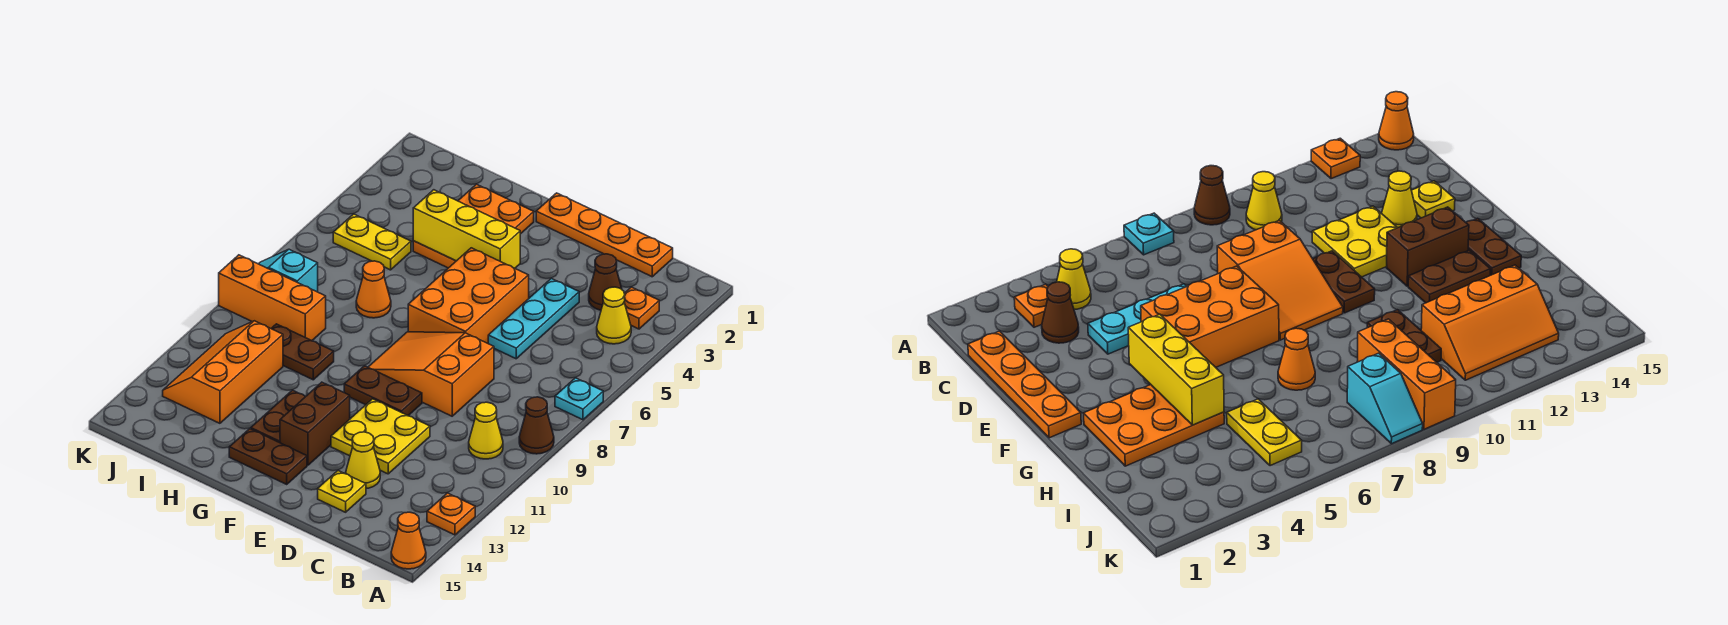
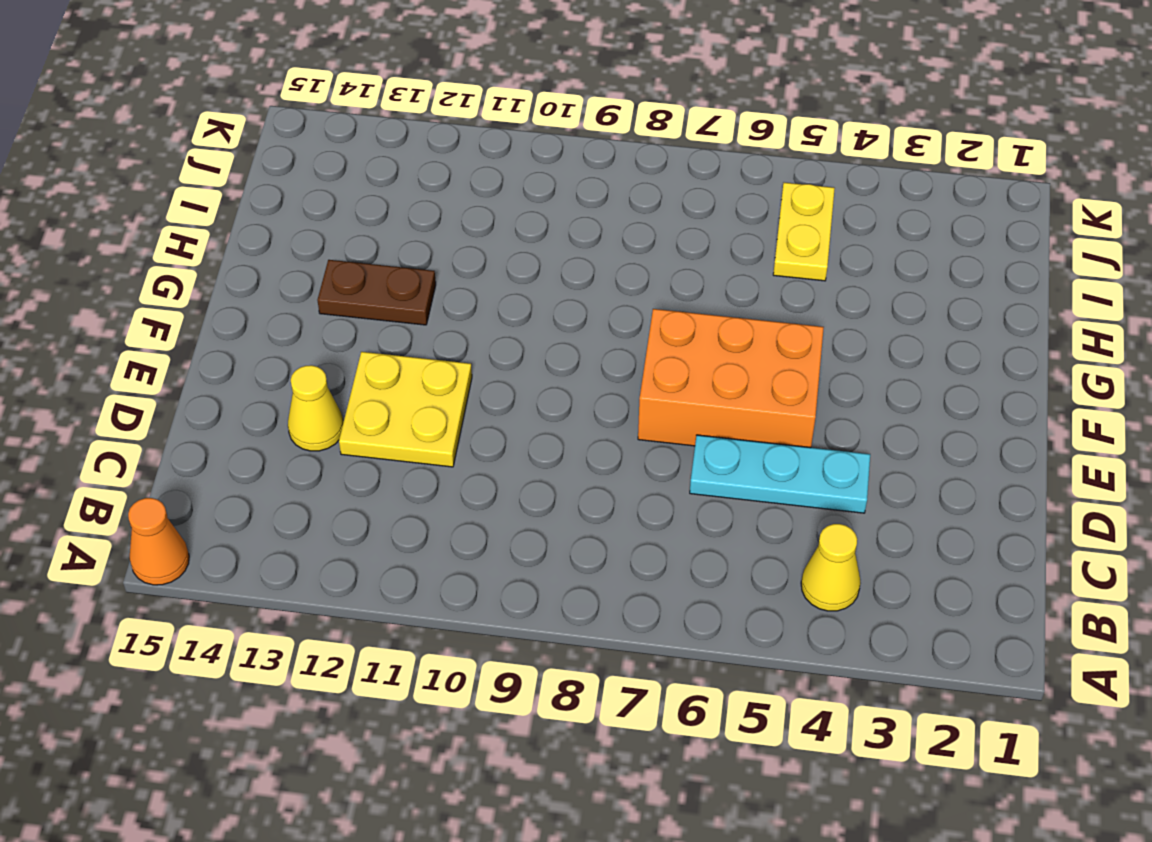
none -> cyan plate A7 level 1
none -> brown cone A9 level 1
none -> orange plate A13 level 1

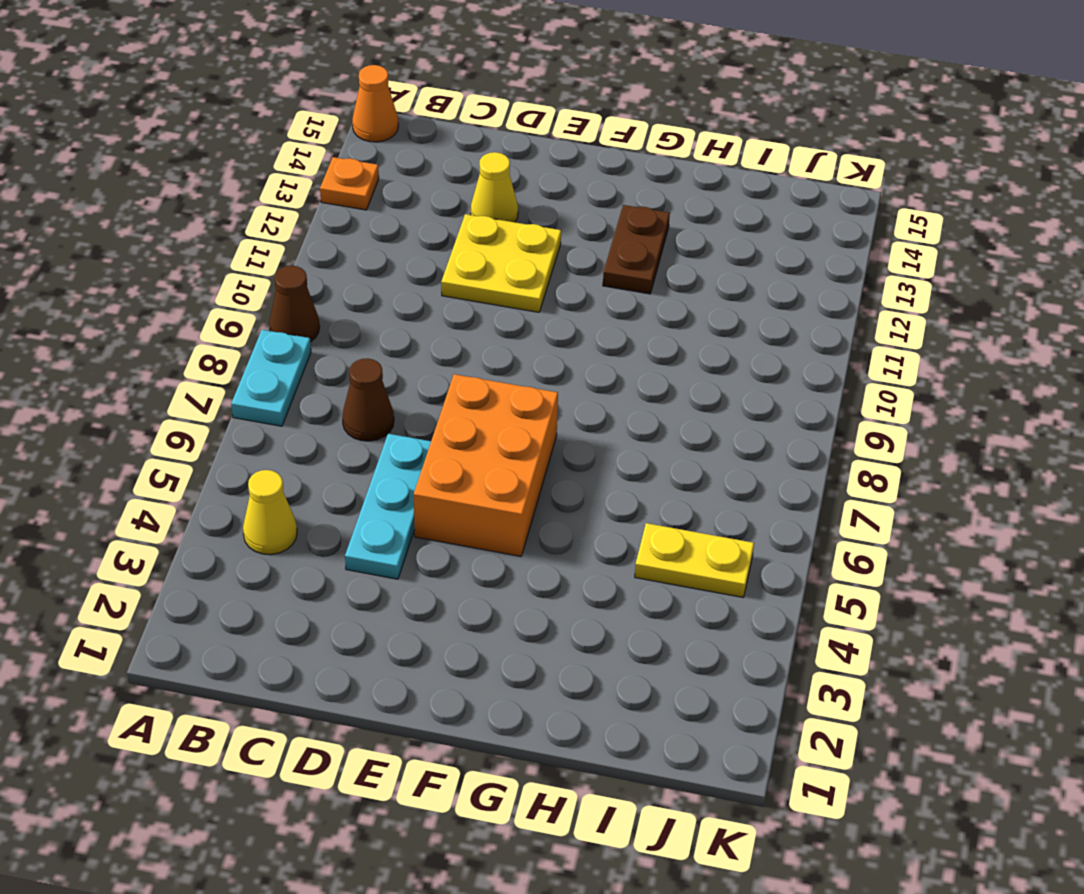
cyan plate A7:A8 level 1 -> cyan plate A7 level 1
brown cone C7 level 1 -> brown cone C3 level 1
none -> orange plate B3 level 1
none -> yellow cone B10 level 1
none -> orange plate C1:F1 level 1

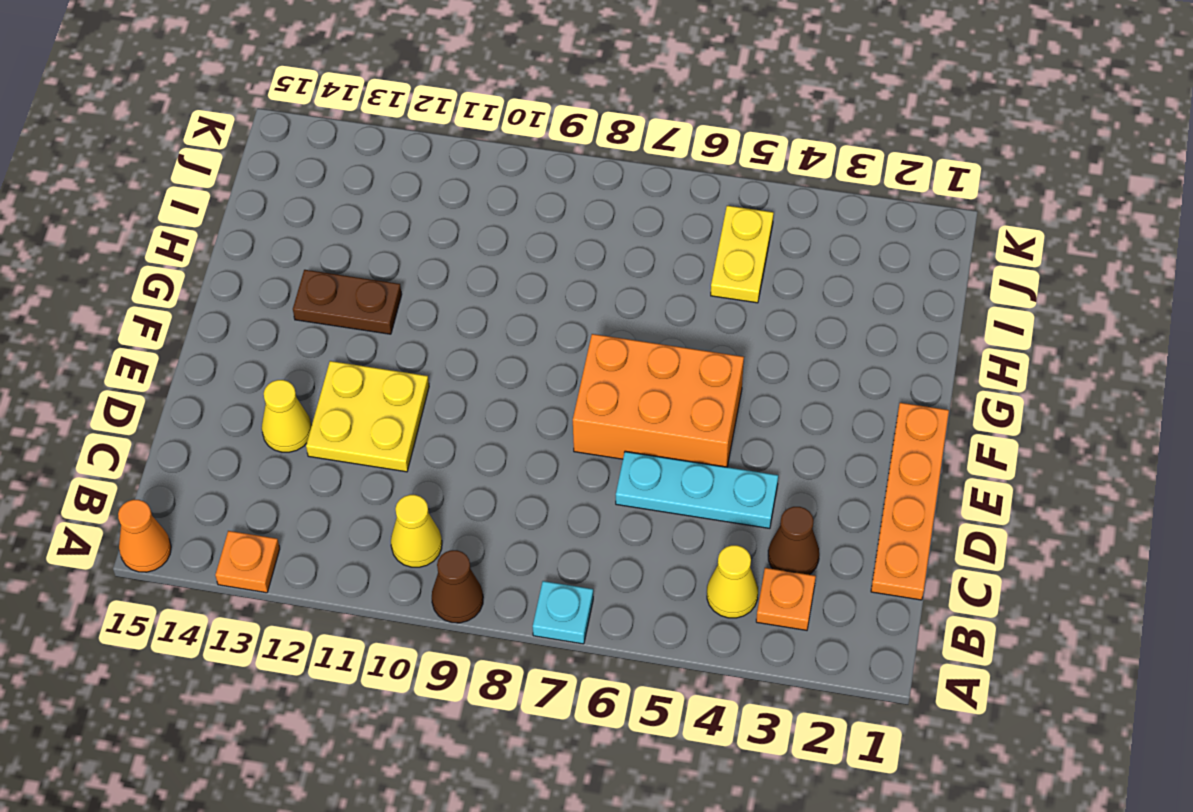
none -> orange slope D8:F9 level 1 top D
none -> yellow plate D14 level 1
none -> brown plate E10:F10 level 1

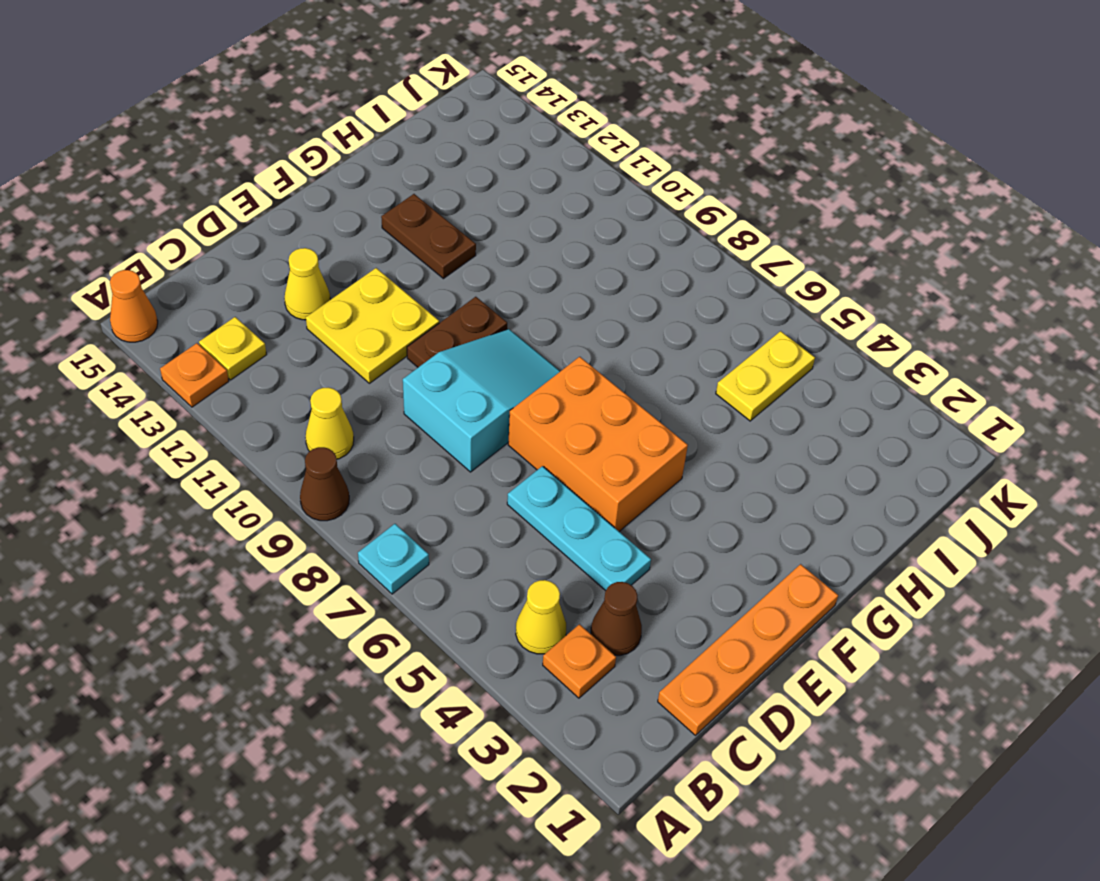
yellow plate B13 level 1 -> yellow plate D14 level 1
cyan slope D8:F9 level 1 top D -> orange slope D8:F9 level 1 top D
none -> brown brick F12:F13 level 1
none -> brown plate F14:G14 level 1
none -> orange plate G2:H4 level 1

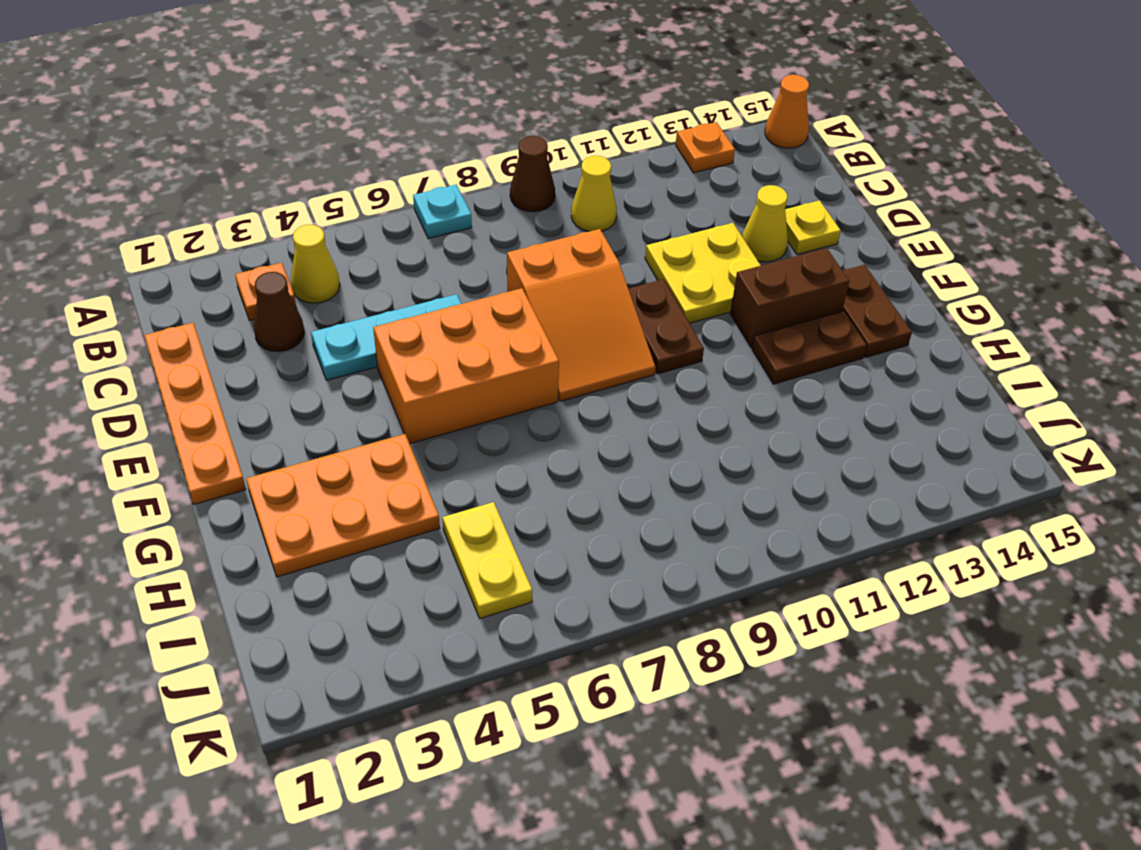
none -> orange cone H7 level 1
none -> brown plate H10:I10 level 1
none -> orange brick I9:K9 level 1

